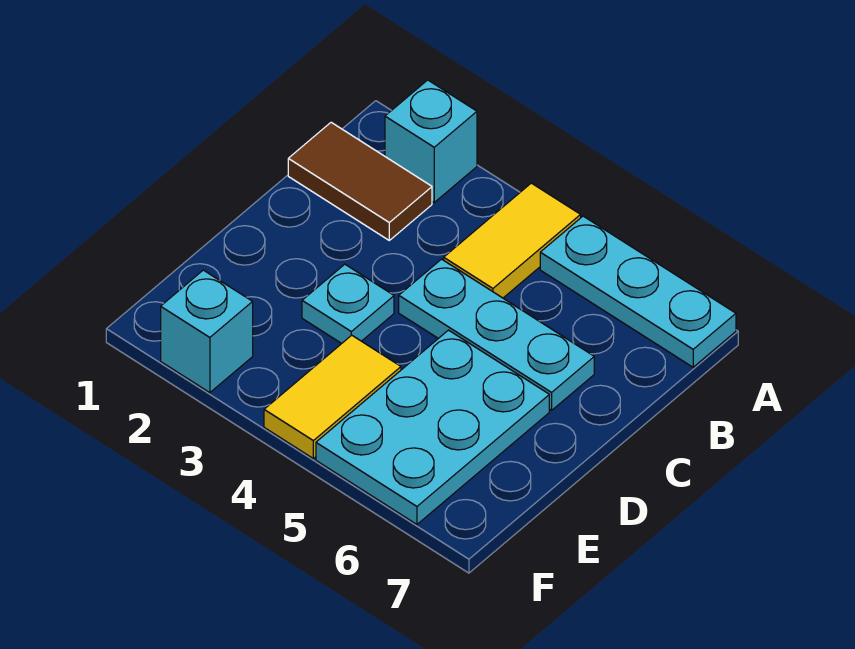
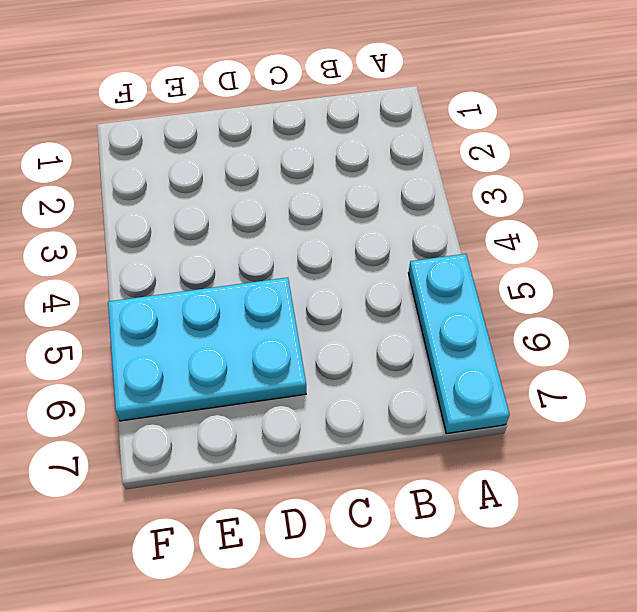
none -> cyan brick A2 level 1
none -> yellow tile A4:B4 level 1

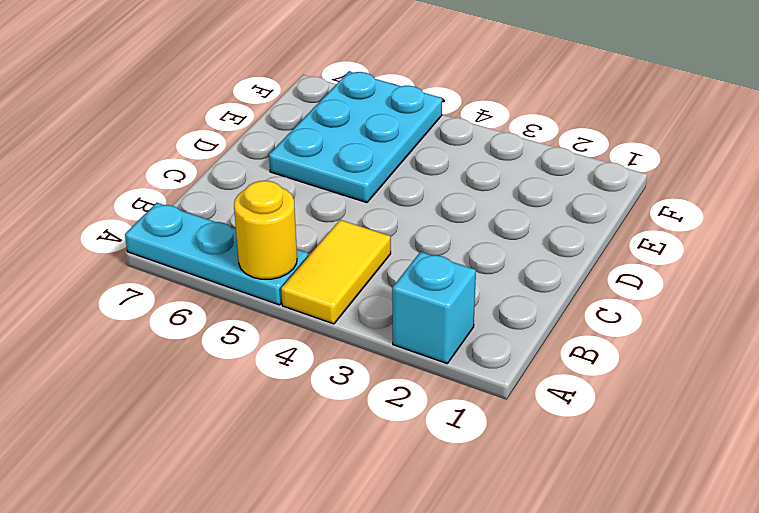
yellow round brick A5 level 2 -> none
none -> brown tile B1:B2 level 1
none -> cyan plate C4:C6 level 1

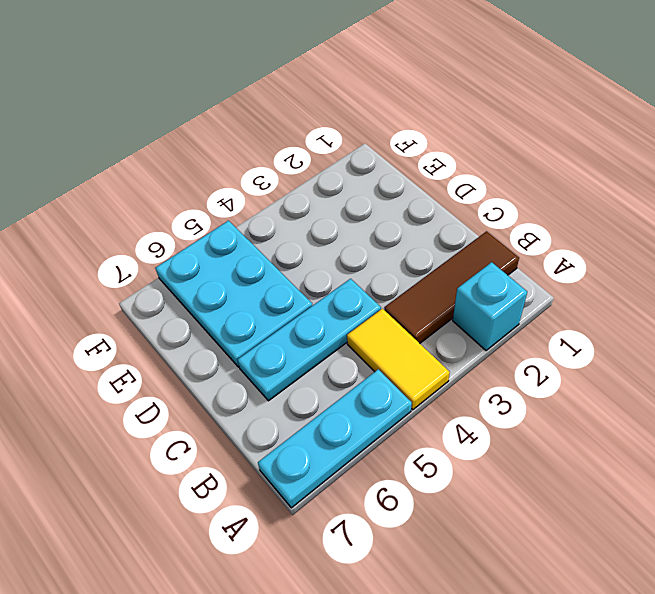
brown tile B1:B3 level 1 -> brown tile B1:B2 level 1
none -> cyan plate D3 level 1
none -> yellow tile E4:F4 level 1

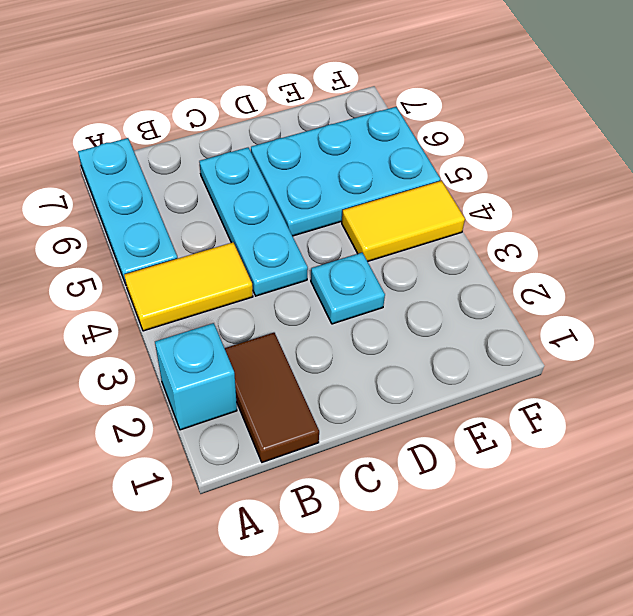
none -> cyan brick F2 level 1

